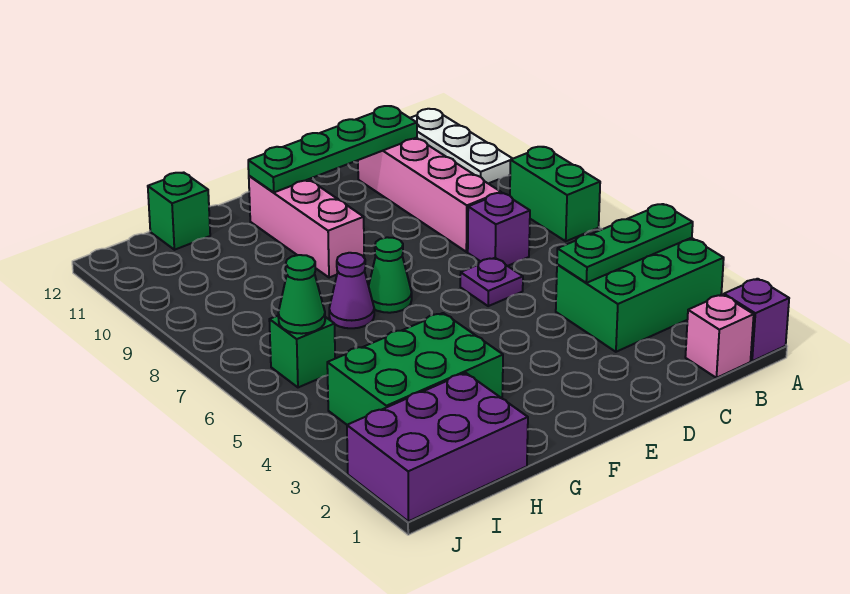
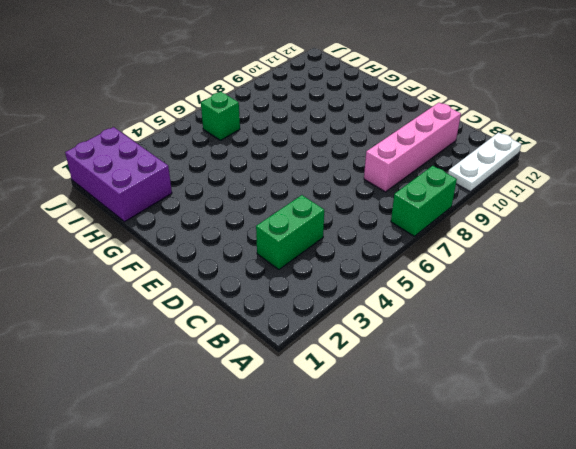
green brick C3:C4 level 1 -> green brick A3:C4 level 1
none -> purple brick A1 level 1
none -> pink brick B1 level 1
none -> purple brick C7 level 1

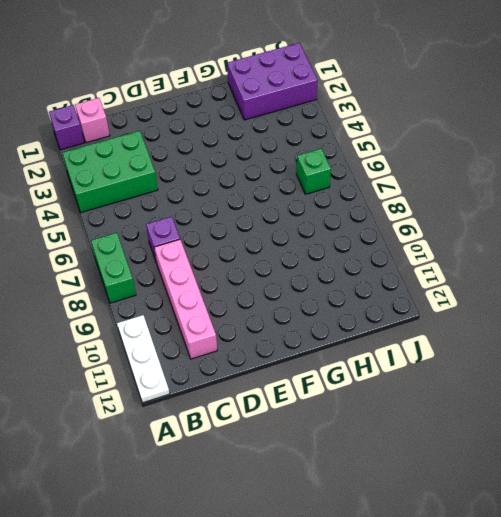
none -> purple plate D6 level 1
none -> green cone F7 level 1
none -> pink brick F9:F11 level 1

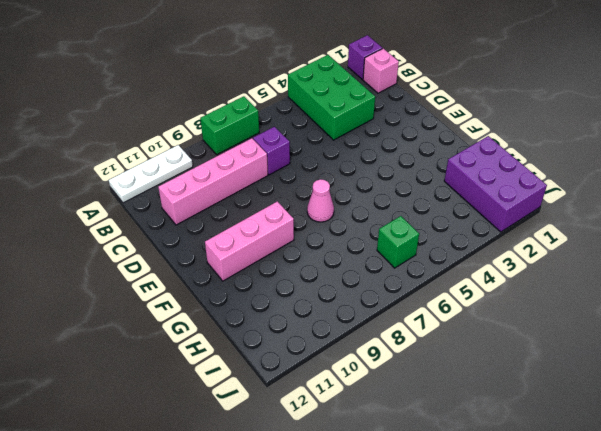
pink cone F7 level 1 -> green cone F7 level 1
none -> purple plate D6 level 1
none -> green brick G3:I4 level 1
none -> purple cone G7 level 1

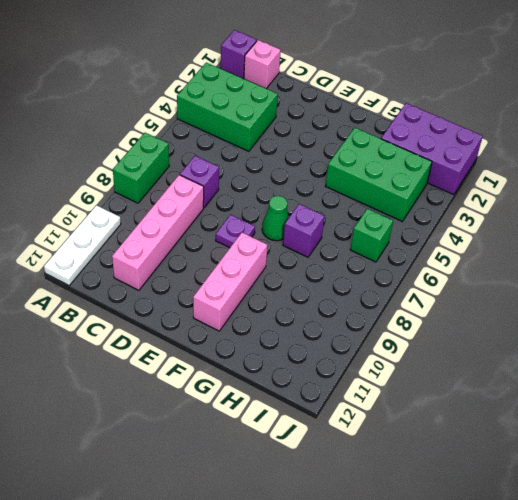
purple plate E8 level 1 -> purple plate D6 level 1
purple brick G7 level 1 -> purple cone G7 level 1
none -> green brick H12 level 1
none -> green plate A4:C4 level 2
none -> green plate C11:F11 level 2

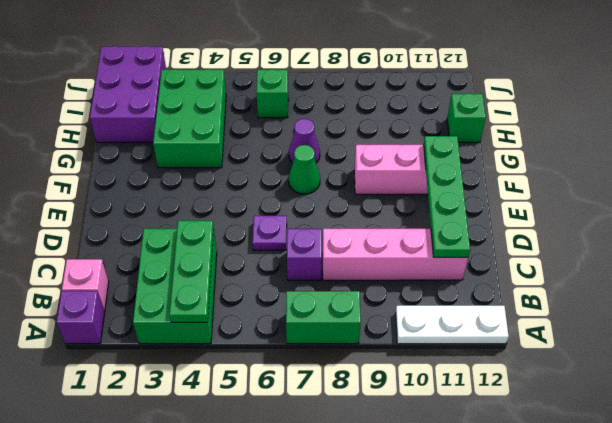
none -> green cone I6 level 2

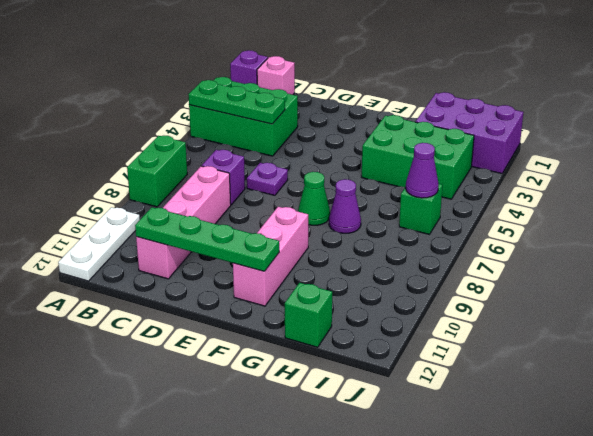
purple cone I6 level 2 -> green cone I6 level 2

